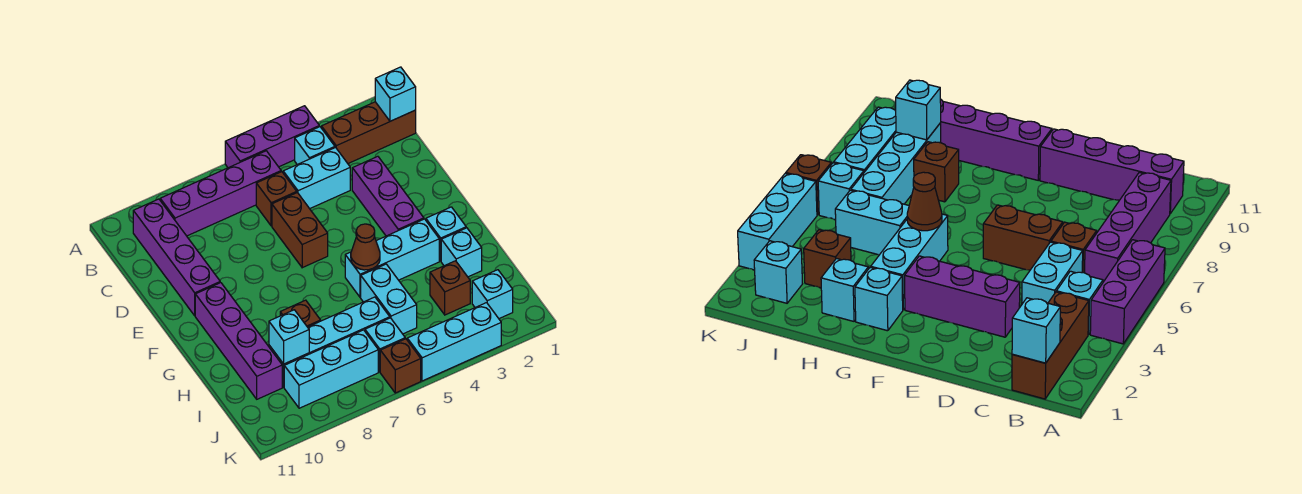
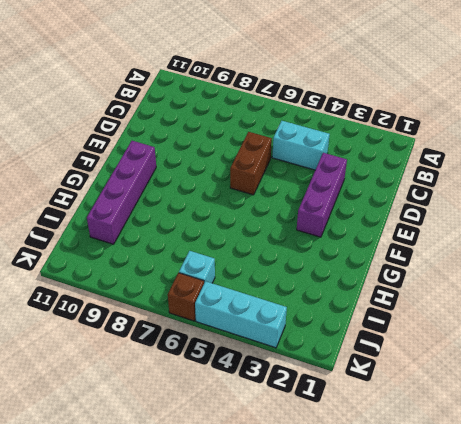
none -> purple brick A4:A6 level 1
none -> brown brick B1:B3 level 1
none -> cyan brick B4 level 1

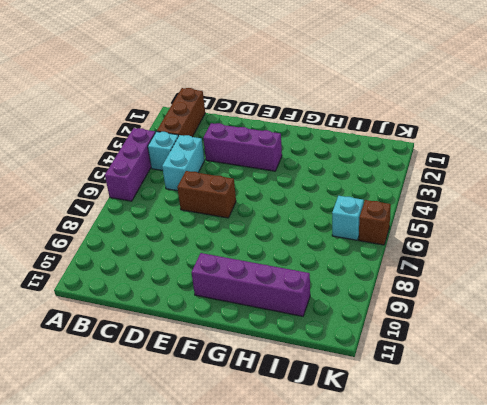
none -> purple brick B6:B9 level 1
none -> purple brick B10:E10 level 1
none -> brown brick C6 level 1

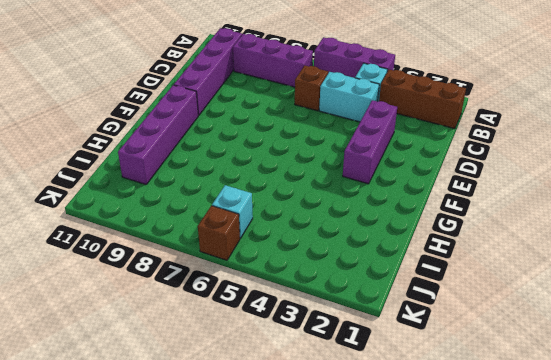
purple brick B7:B9 level 1 -> purple brick B6:B9 level 1
none -> brown brick D6:E6 level 1
none -> cyan brick G2 level 1
none -> cyan brick G3:G5 level 1

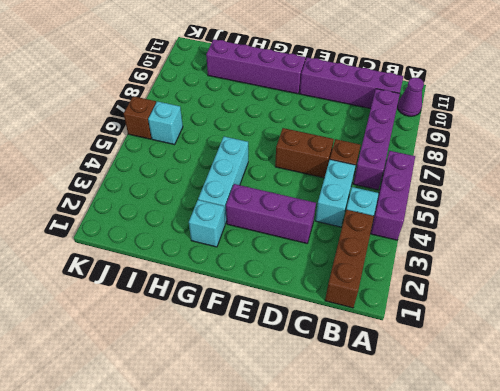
purple cone A10 level 1 -> none
none -> cyan brick H2 level 1
none -> cyan brick H5:I5 level 1
none -> brown brick H8 level 1

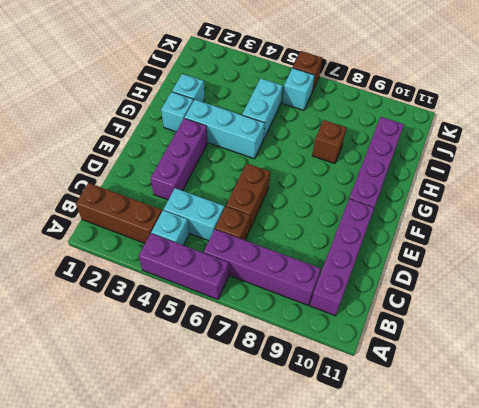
none -> brown brick I3 level 1
none -> cyan brick I6:I9 level 1
none -> cyan brick J2 level 1

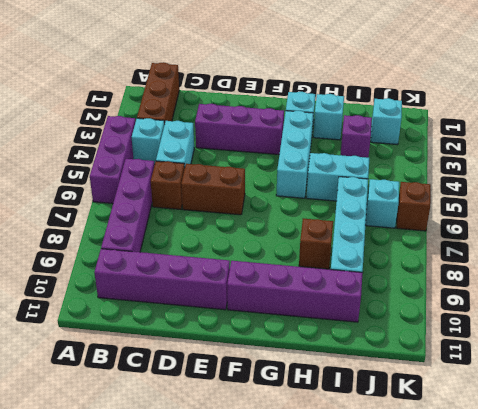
purple brick I3 level 1 -> brown brick I3 level 1
none -> cyan brick J7:J9 level 1
none -> cyan brick K3:K5 level 1
none -> cyan brick B1 level 2

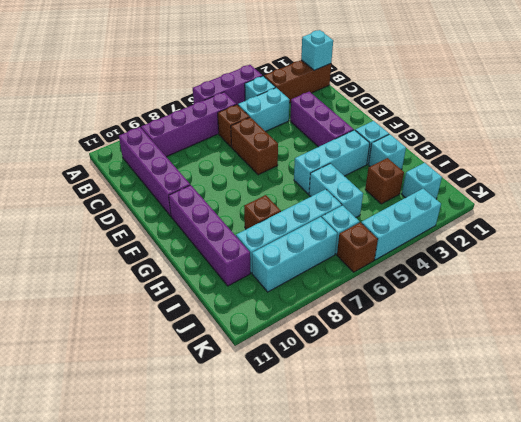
none -> brown cone G5 level 2
none -> cyan brick I9 level 2

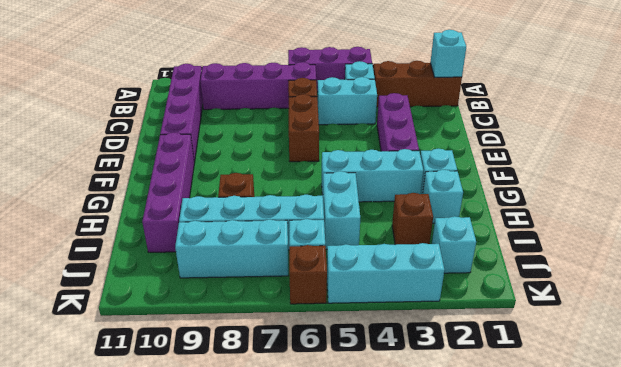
none -> brown cone G5 level 2
none -> cyan brick I9 level 2

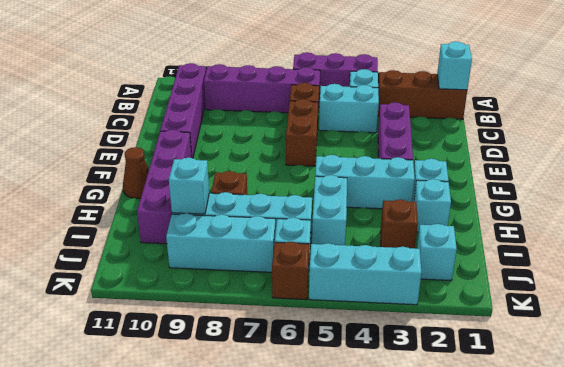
brown cone G11 level 1 -> brown cone G5 level 2

